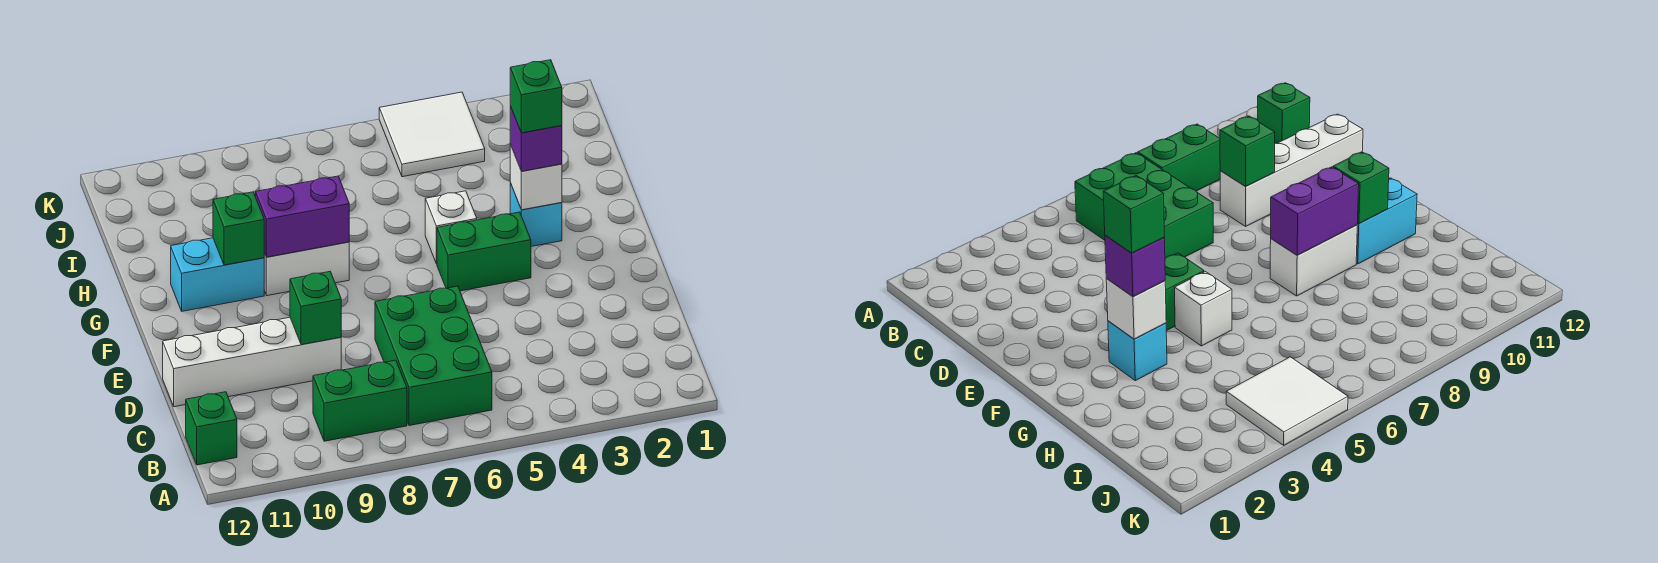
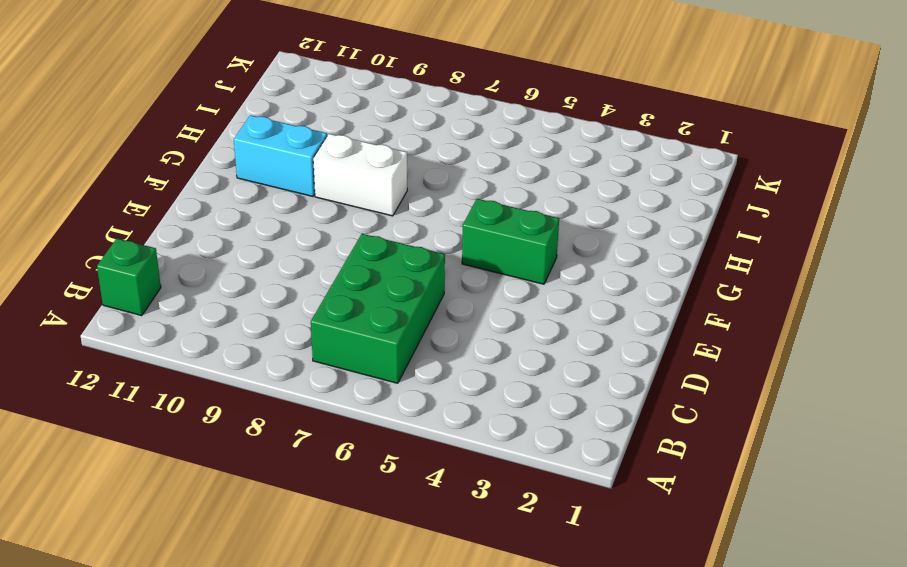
none -> green brick B8:B9 level 1
none -> white brick D9:D12 level 1
none -> cyan brick G3 level 1

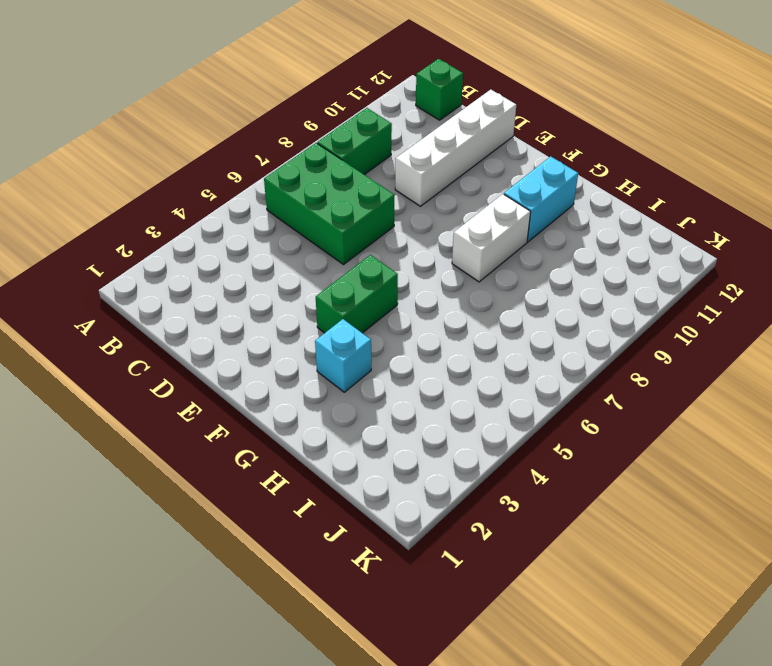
none -> white brick G5 level 1
none -> white tile J4:K5 level 1
none -> green brick D9 level 2

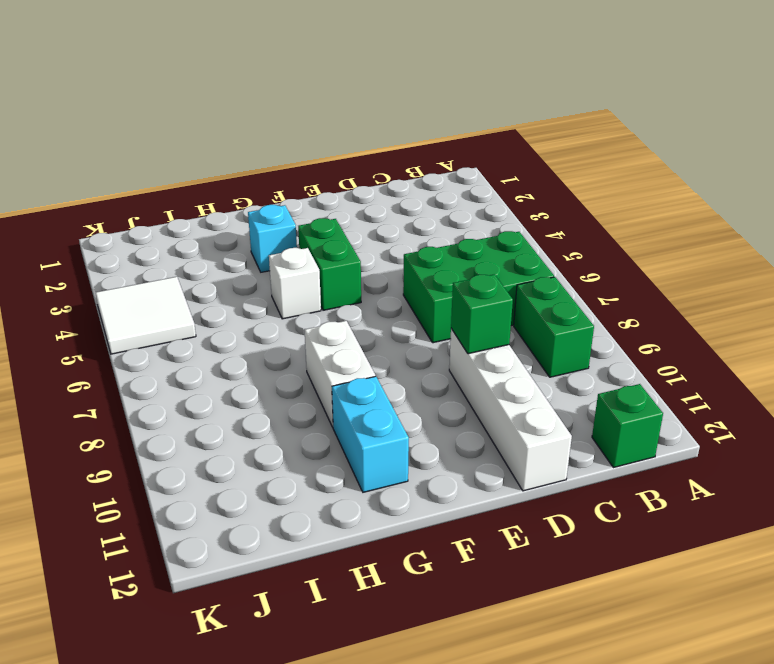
none -> white brick G3 level 2
none -> purple brick G8:G9 level 2
none -> green brick G10 level 2

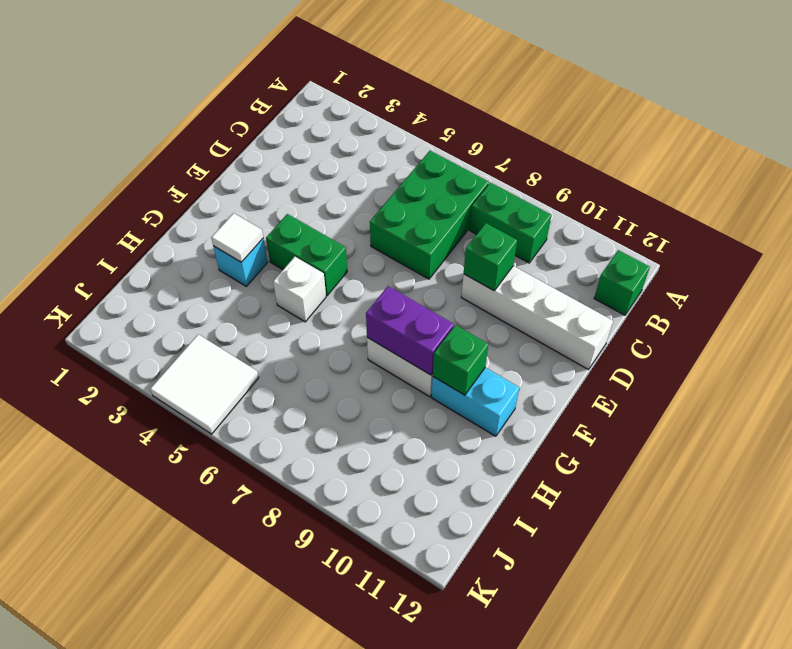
white tile G3 level 2 -> white brick G3 level 2
none -> purple brick G3 level 3
none -> green brick G3 level 4

